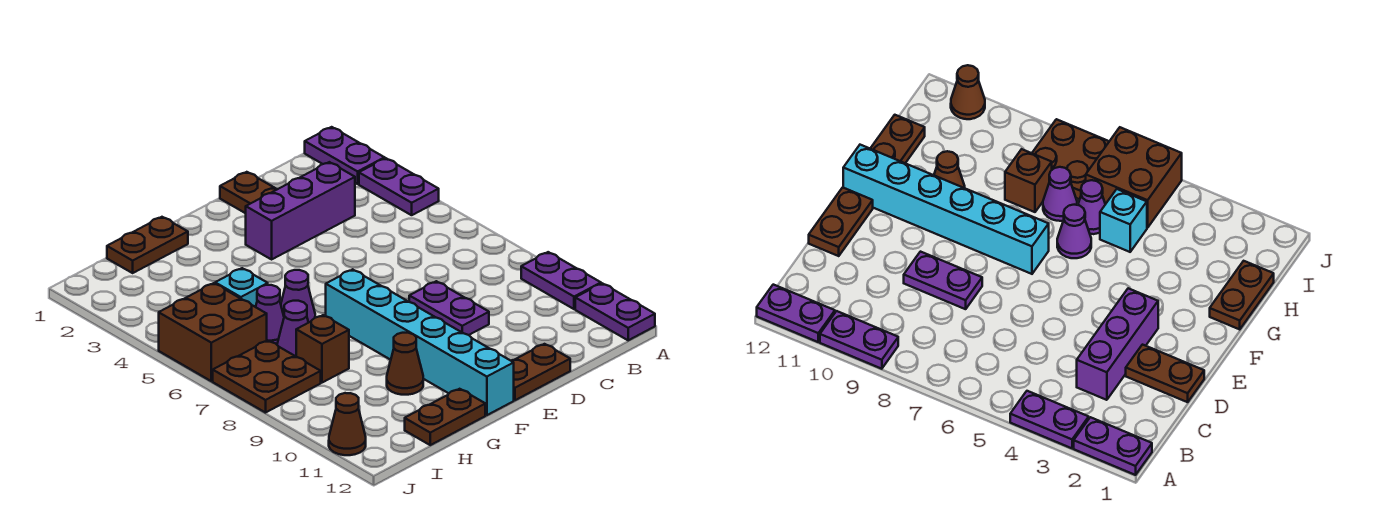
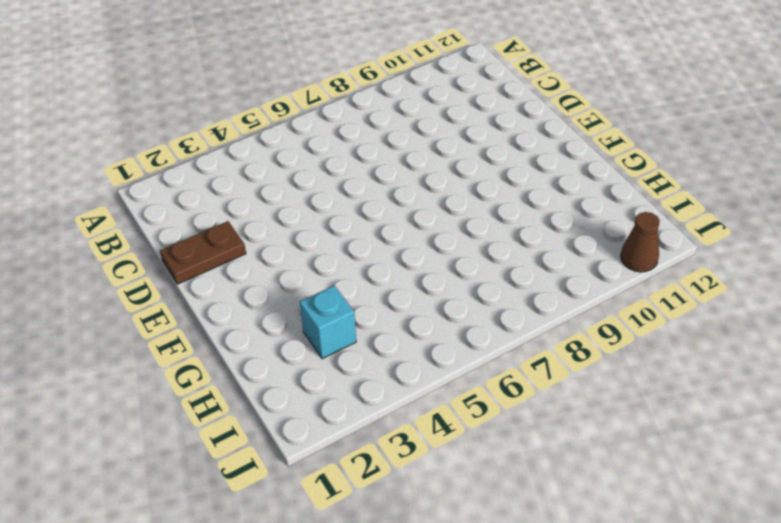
cyan brick H3 level 1 -> cyan brick H5 level 1
none -> purple plate A1:A2 level 1
none -> purple plate A3:A4 level 1
none -> purple plate A9:A10 level 1

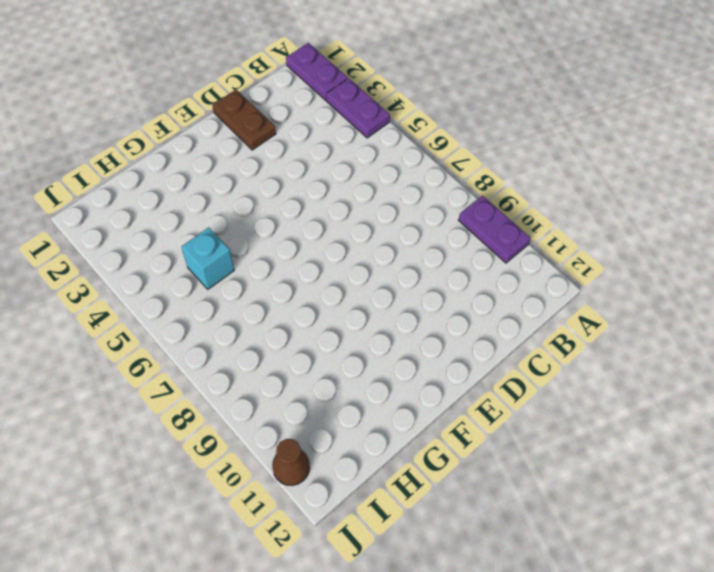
none -> purple plate A11:A12 level 1
none -> purple brick C3:E3 level 1
none -> purple plate D8:D9 level 1

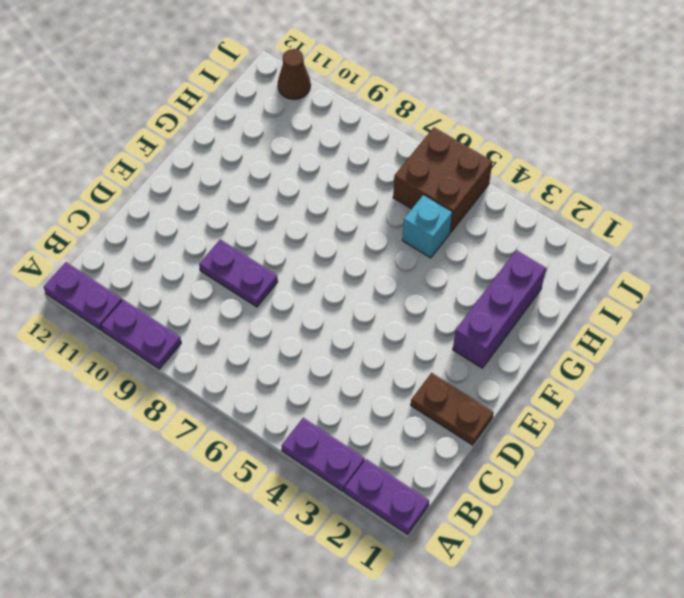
purple brick F2:H2 level 1 -> purple brick C3:E3 level 1
none -> brown plate D12:E12 level 1
none -> cyan brick F7:F12 level 1
none -> brown plate G1:H1 level 1

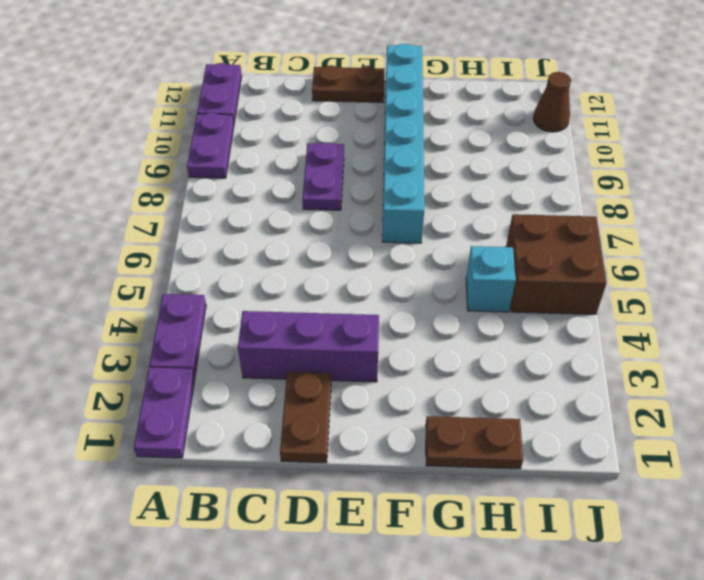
none -> purple cone G6 level 1
none -> brown cone G10 level 1
none -> brown plate G12:H12 level 1

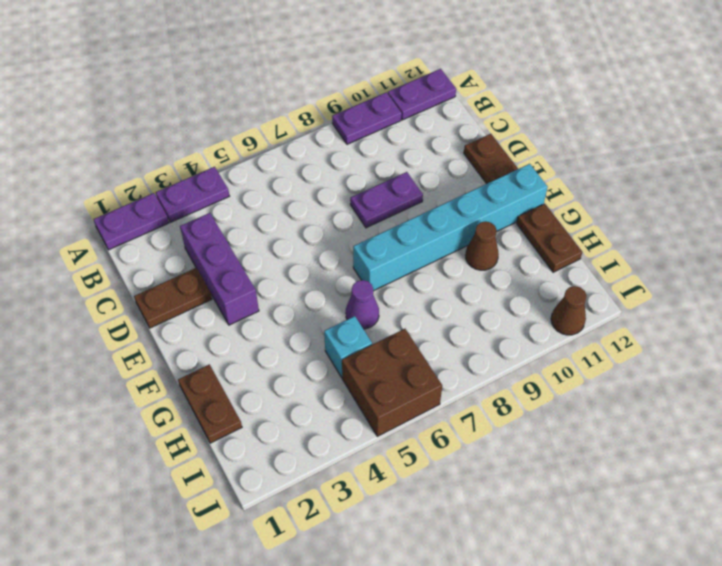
none -> purple cone H6 level 1
none -> purple cone H7 level 1
none -> brown brick H8 level 1

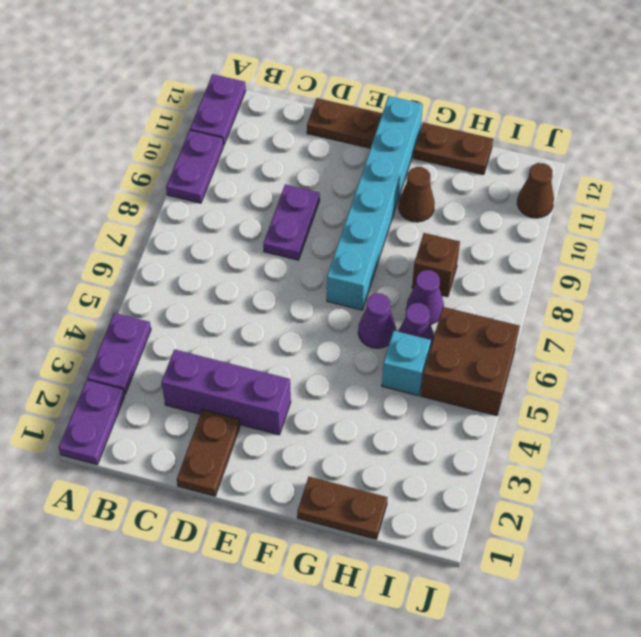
none -> brown plate I7:J8 level 1

